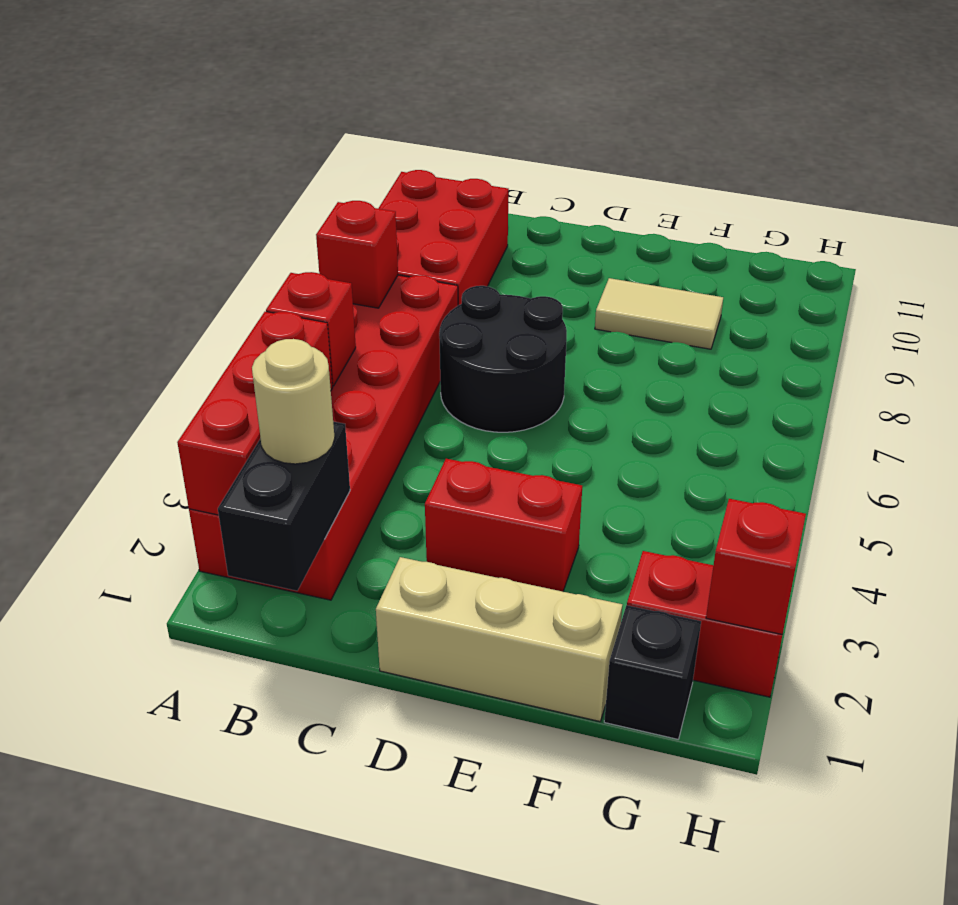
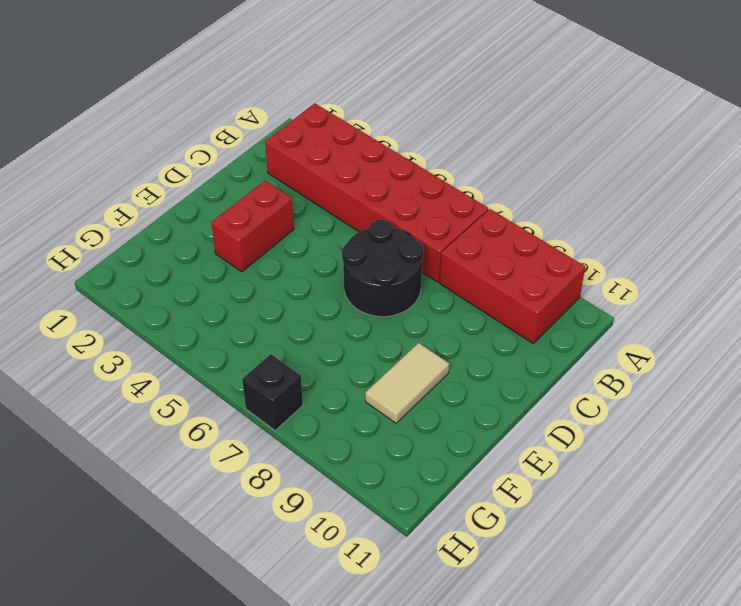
black brick H7 level 1 -> black brick G1 level 1
none -> tan brick D1:F1 level 1
none -> red brick G2:H2 level 1
none -> red brick A2:A4 level 2

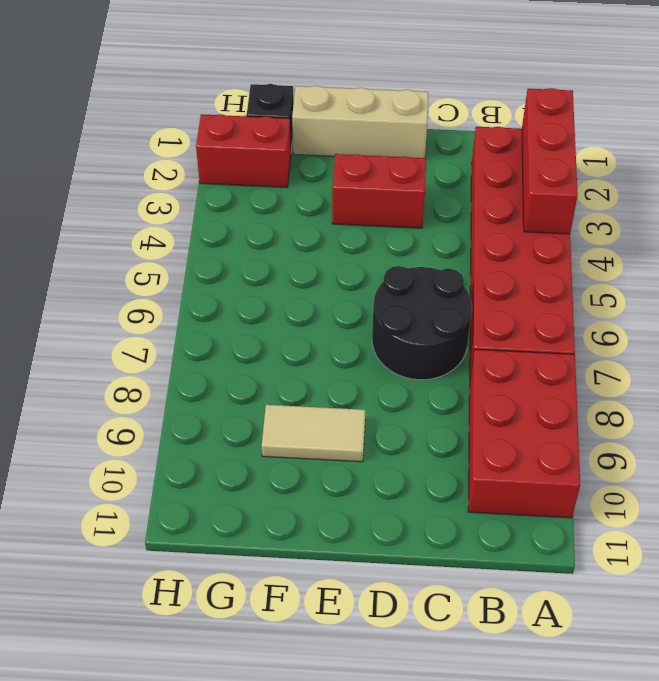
none -> red brick A5 level 2
none -> red brick A7 level 2
none -> black brick B1:B2 level 2

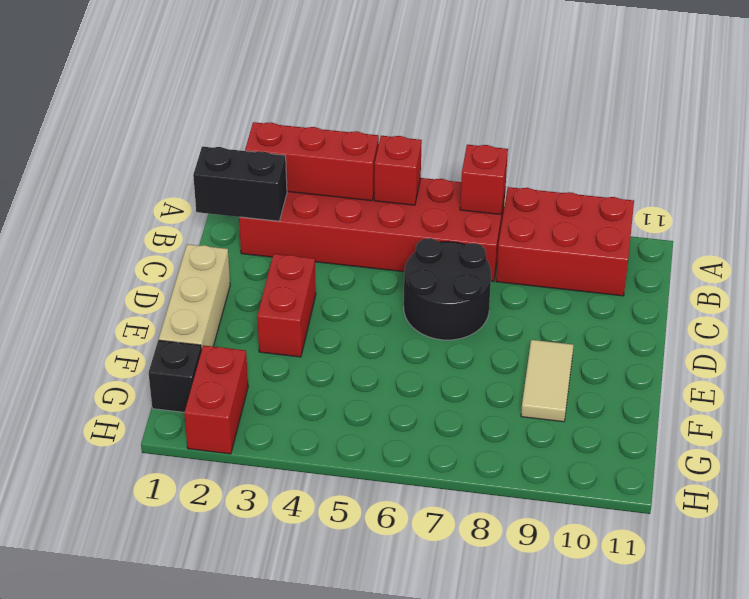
none -> red brick H2 level 2
none -> tan round brick B2 level 3

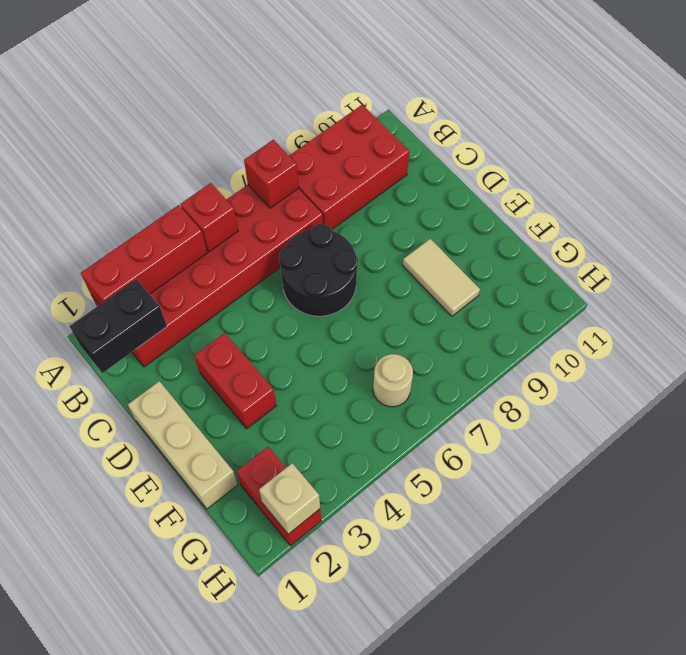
tan round brick G6 level 1 -> tan round brick B2 level 3
tan brick H2 level 2 -> red brick H2 level 2
none -> black brick G1 level 1

